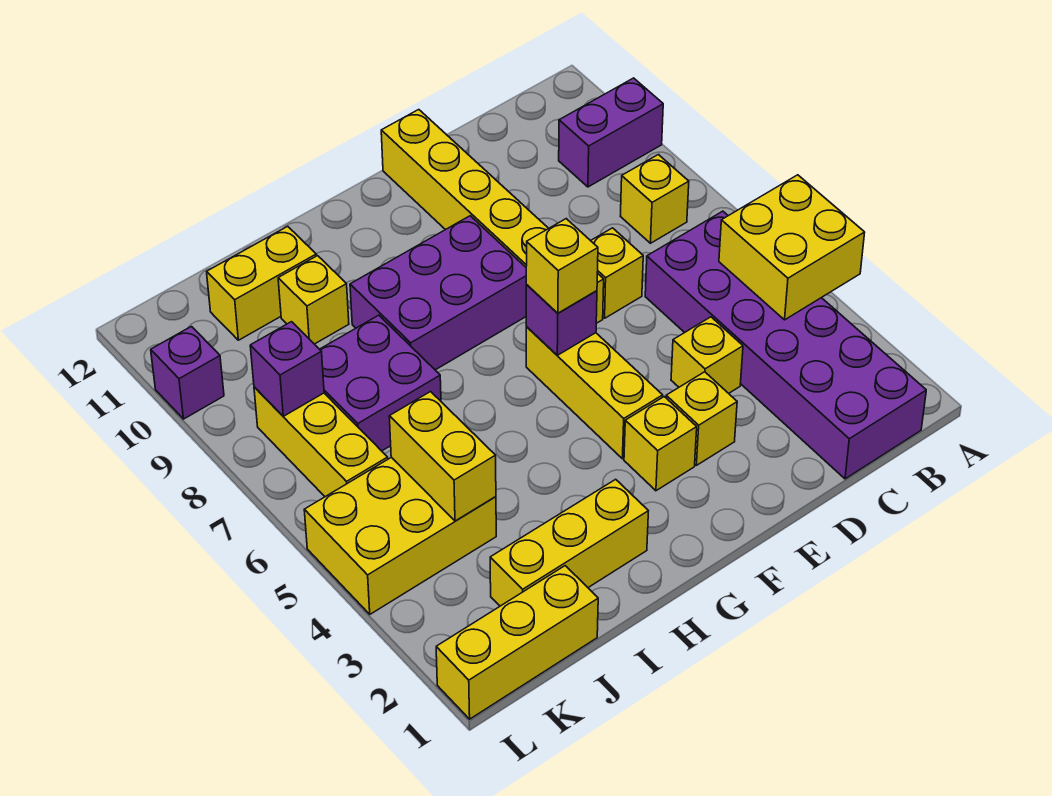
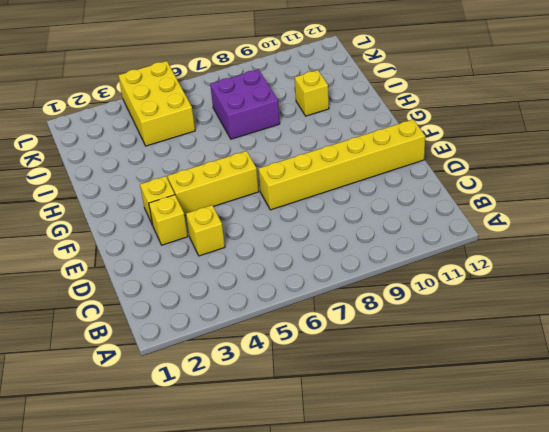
none -> purple brick A10:B10 level 1
none -> purple brick B1:C6 level 1
none -> yellow brick B8 level 1

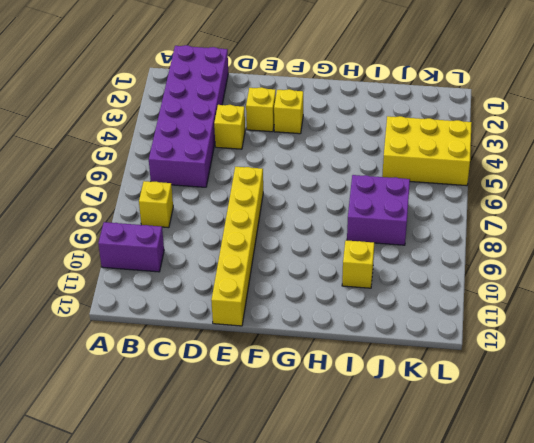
none -> yellow brick D7 level 1
none -> yellow brick F4:F6 level 1
none -> purple brick F8:H9 level 1

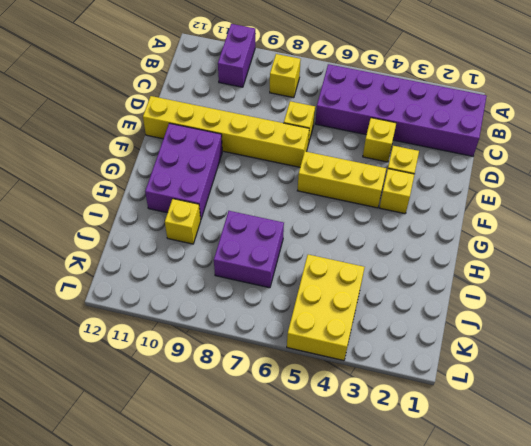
purple brick F10:H11 level 1 -> purple brick F8:H9 level 1
none -> yellow brick H2:J2 level 1
none -> yellow brick I11:J11 level 1
none -> yellow brick J1:L1 level 1

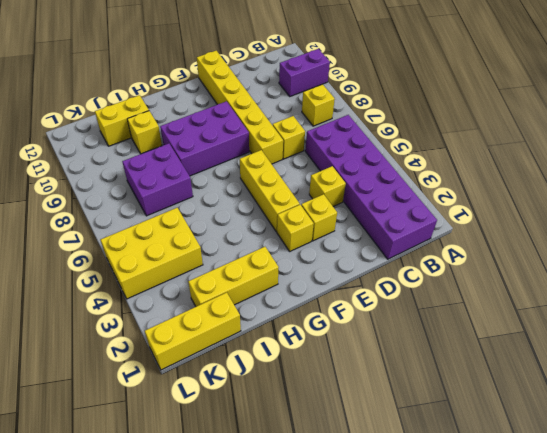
none -> yellow brick K6:K8 level 1
none -> purple brick L10 level 1
none -> yellow brick A4:B5 level 2

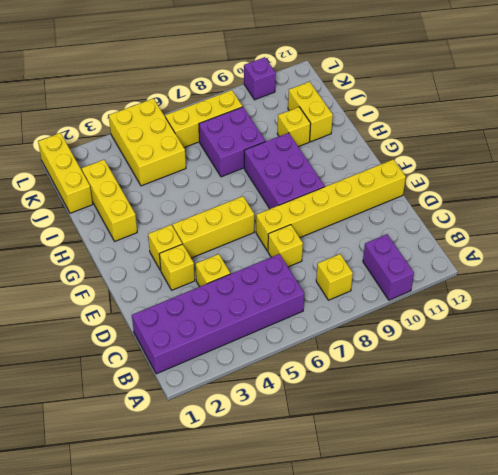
none -> yellow brick A4:B5 level 2
none -> purple brick F6 level 2
none -> yellow brick J4:J5 level 2

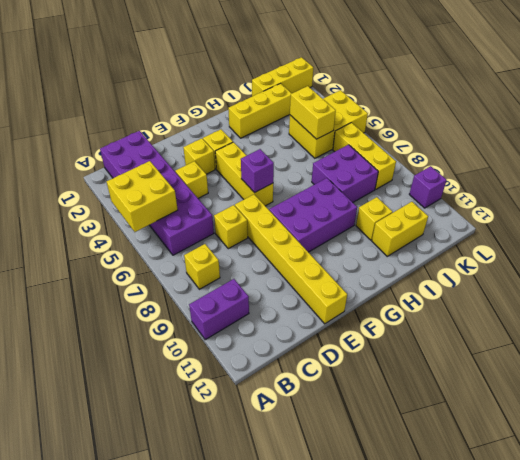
none -> purple brick K8 level 2
none -> yellow brick F6 level 3

